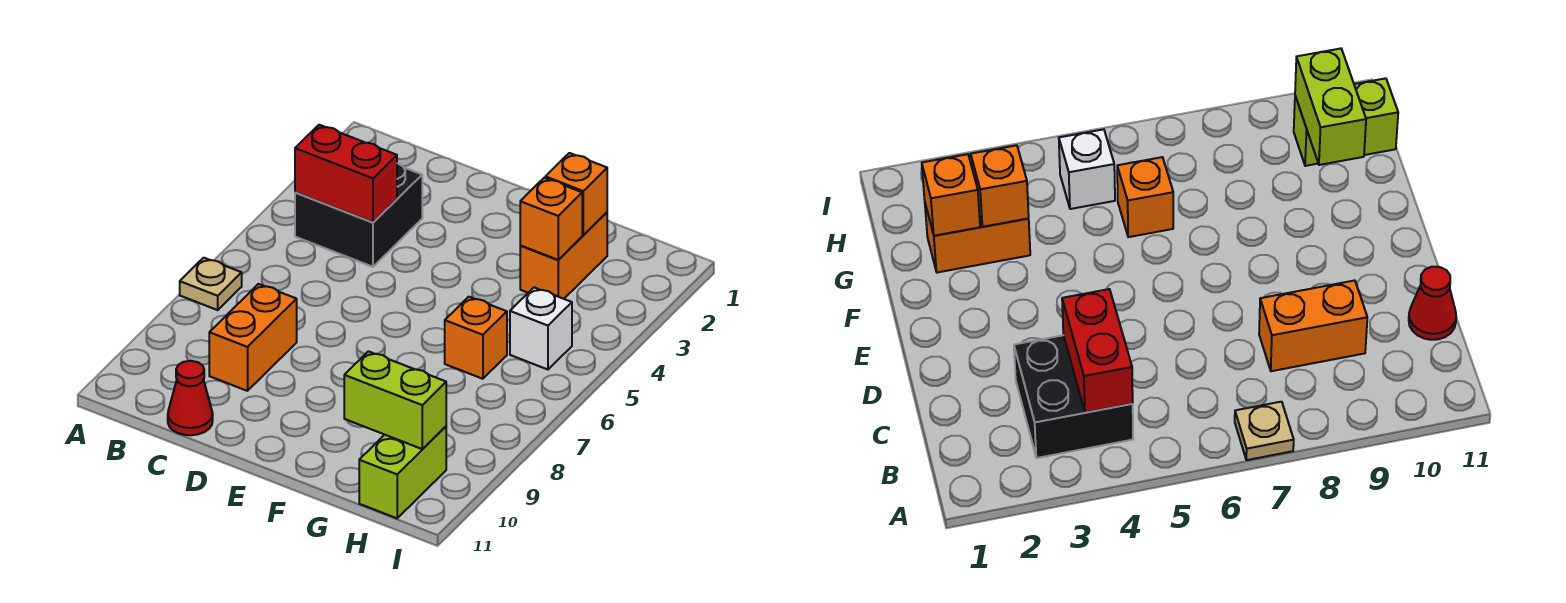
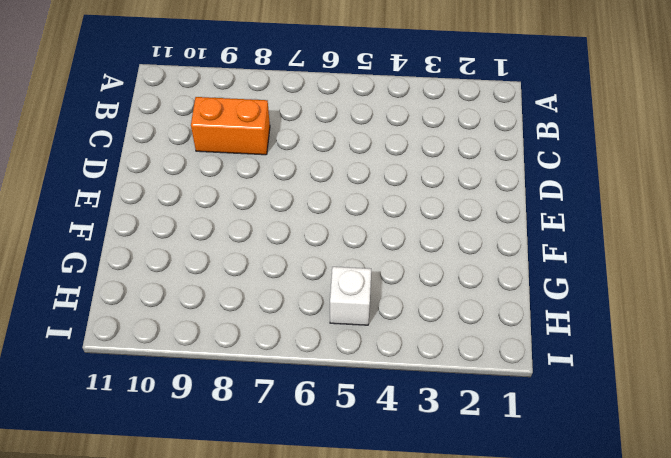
none -> tan plate A7 level 1
none -> black brick B3:C4 level 1
none -> red cone C11 level 1

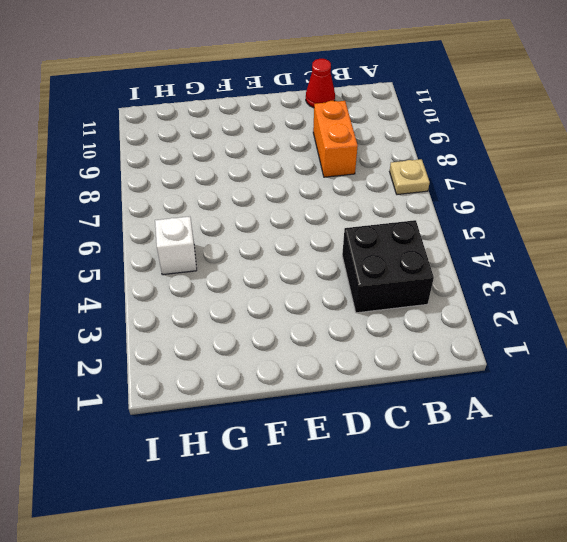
none -> orange brick G2:G3 level 1
none -> orange brick G6 level 1
none -> lime brick H10:H11 level 1

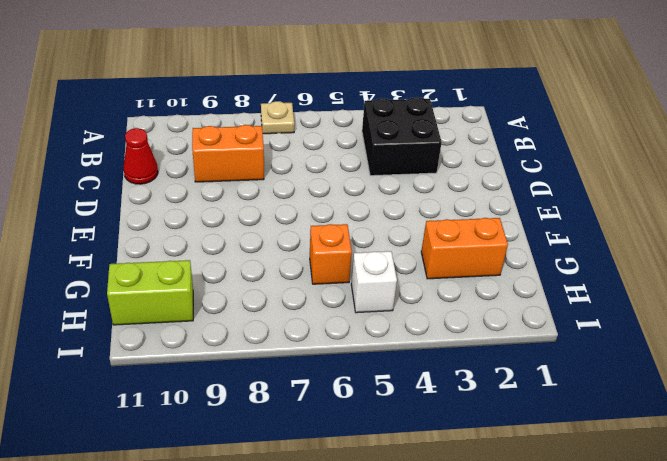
none -> red brick B4:C4 level 2
none -> orange brick G2 level 2
none -> orange brick G3 level 2

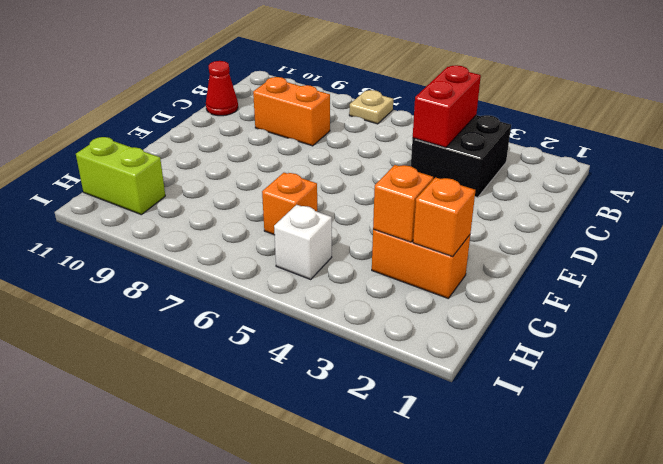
none -> lime brick G10:H10 level 2

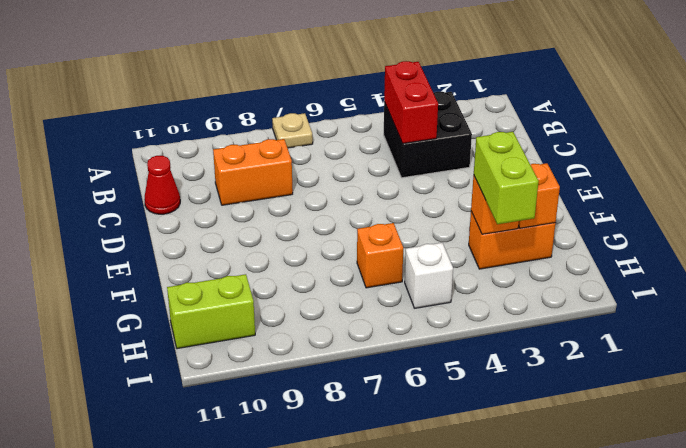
lime brick G3:H3 level 3 -> lime brick G10:H10 level 2

